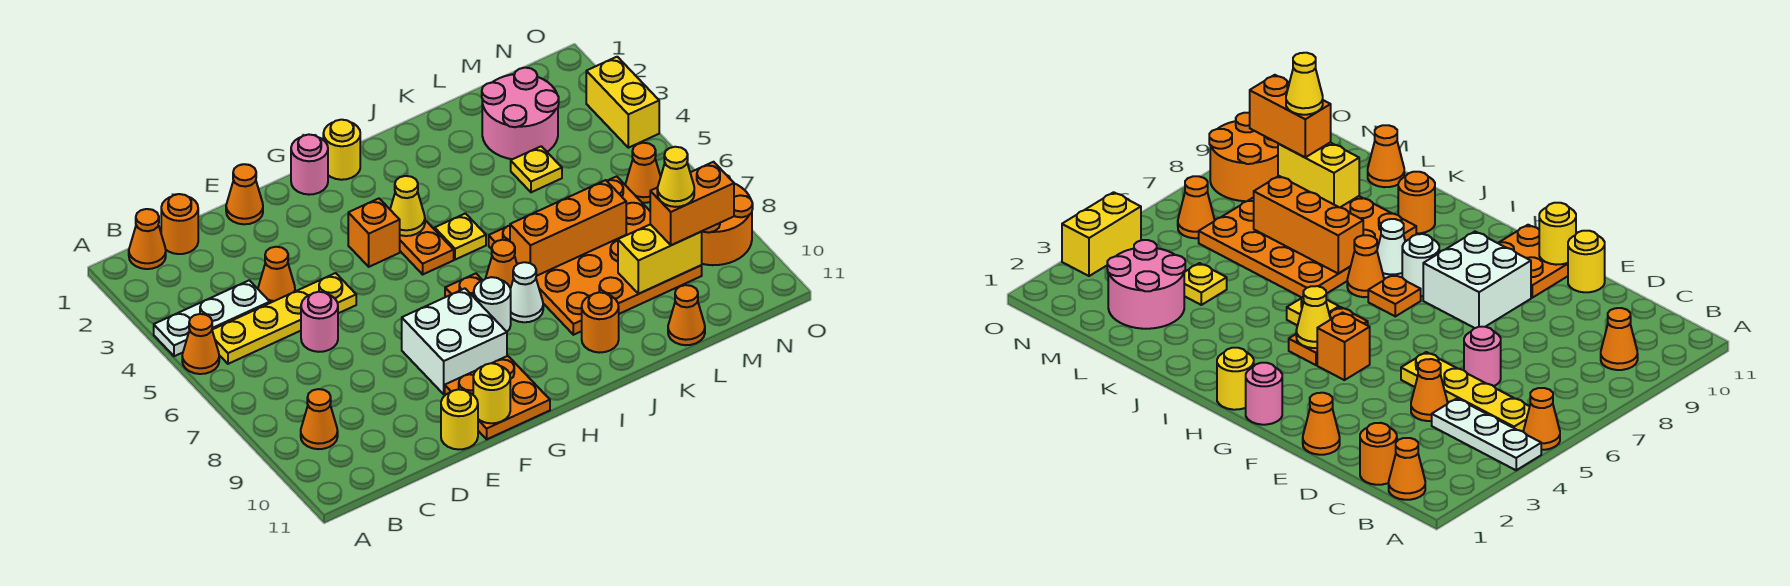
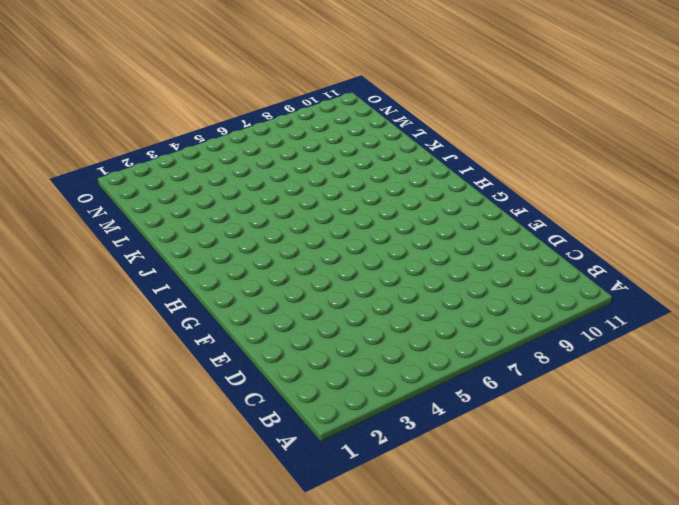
none -> white plate A4:C4 level 1
none -> orange cone A5 level 1
none -> orange cone B1 level 1
none -> yellow plate B5:E5 level 1

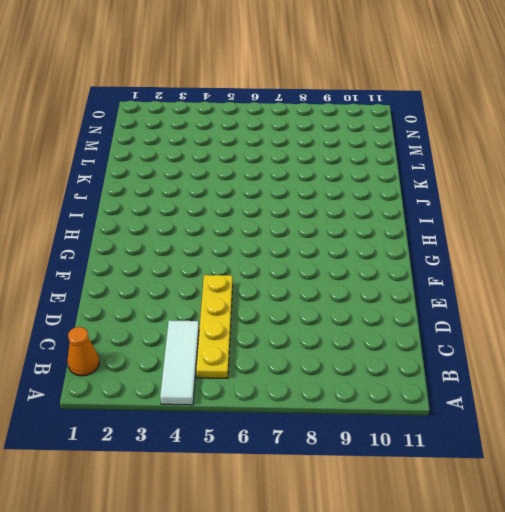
white tile A4:C4 level 1 -> white plate A4:C4 level 1
none -> orange cone A5 level 1
none -> orange cone B9 level 1
none -> orange round brick C1 level 1
none -> orange cone D4 level 1

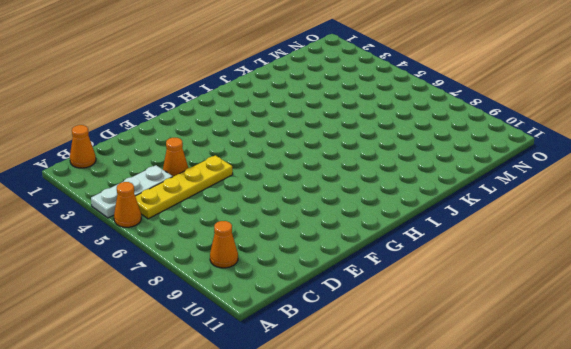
none -> orange round brick C1 level 1
none -> pink round brick D6 level 1
none -> orange cone E1 level 1
none -> yellow round brick E11 level 1

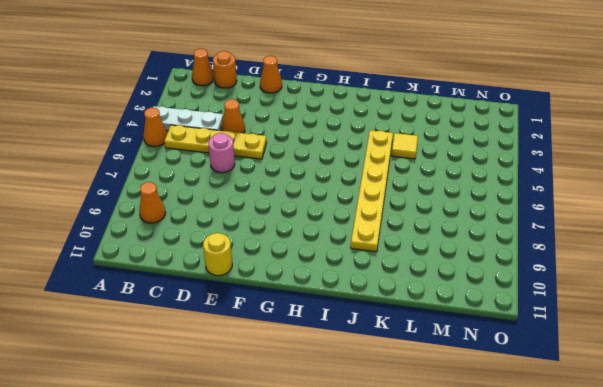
yellow plate J4:J9 level 1 -> orange plate J6:M9 level 1
yellow tile K4 level 1 -> none
none -> white brick F8:G9 level 1
none -> orange plate F10:G11 level 1
none -> pink round brick G1 level 1
none -> orange brick G4 level 1

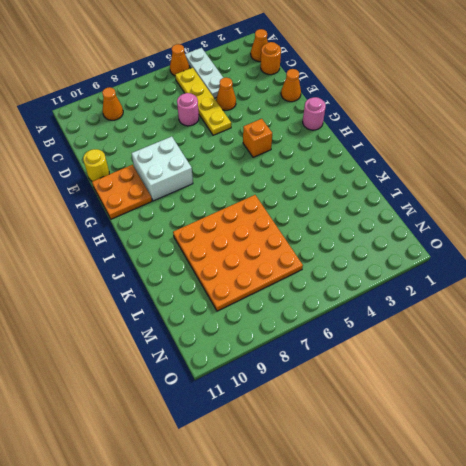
none -> yellow round brick H1 level 1
none -> orange plate H4:H5 level 1
none -> orange plate H7 level 1
none -> white round brick H8 level 1

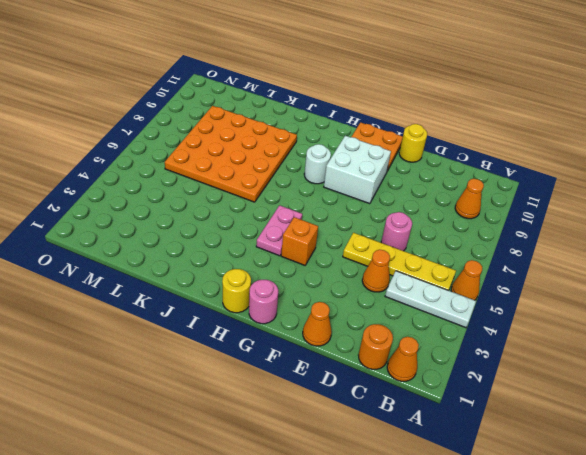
pink plate H4:H5 level 1 -> orange plate H4:H5 level 1
none -> orange plate H7 level 1
none -> yellow plate I5 level 1
none -> orange cone I7 level 1
none -> white cone I8 level 1

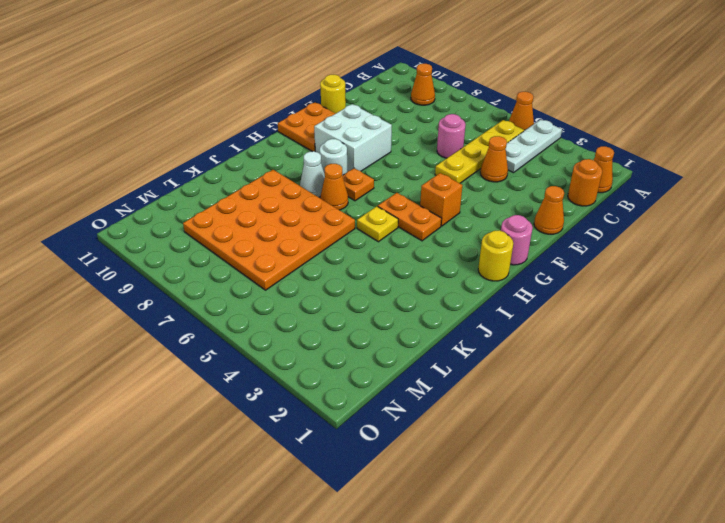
none -> orange round brick J10 level 1
none -> pink round brick L2:M3 level 1
none -> yellow plate L4 level 1
none -> orange cone L11 level 1

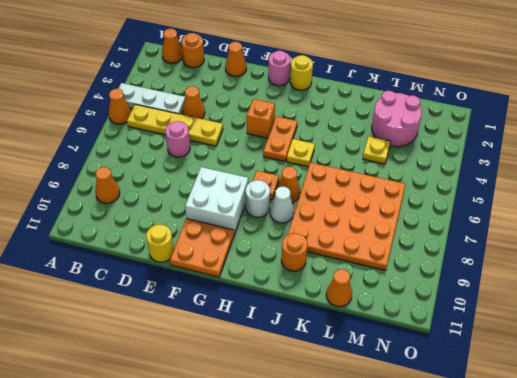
none -> orange cone N6 level 1
none -> orange round brick N8:O9 level 1
none -> yellow brick O3:O4 level 1
none -> yellow round brick F11 level 2

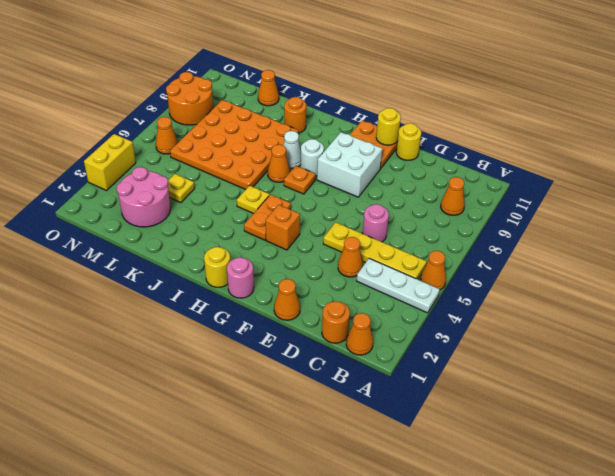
none -> yellow cone H4 level 2
none -> orange brick J7:L7 level 2
none -> yellow brick L9:M9 level 2
none -> orange brick M9:N9 level 3

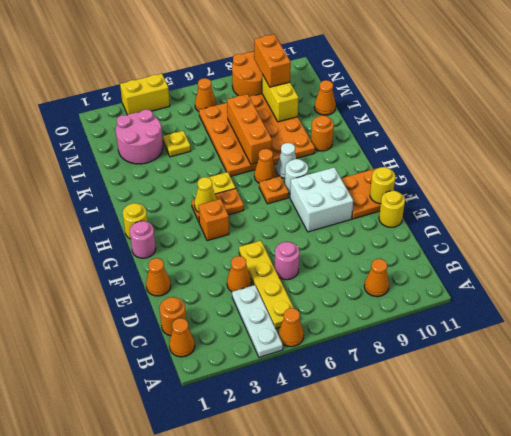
none -> yellow cone M9 level 4

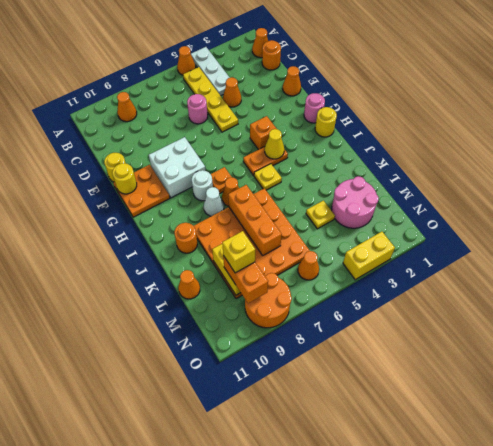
yellow brick M9 level 4 -> yellow cone M9 level 4

